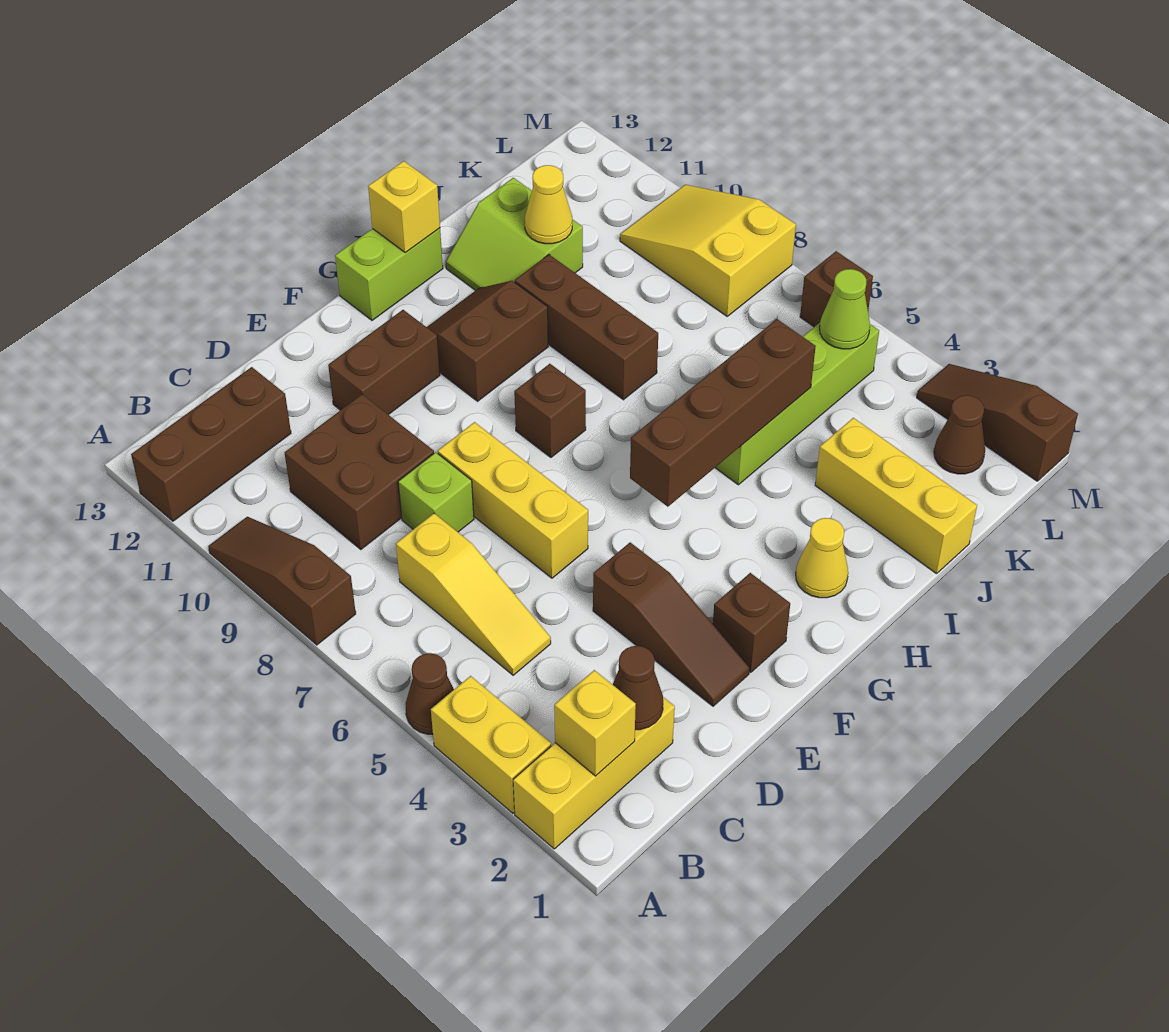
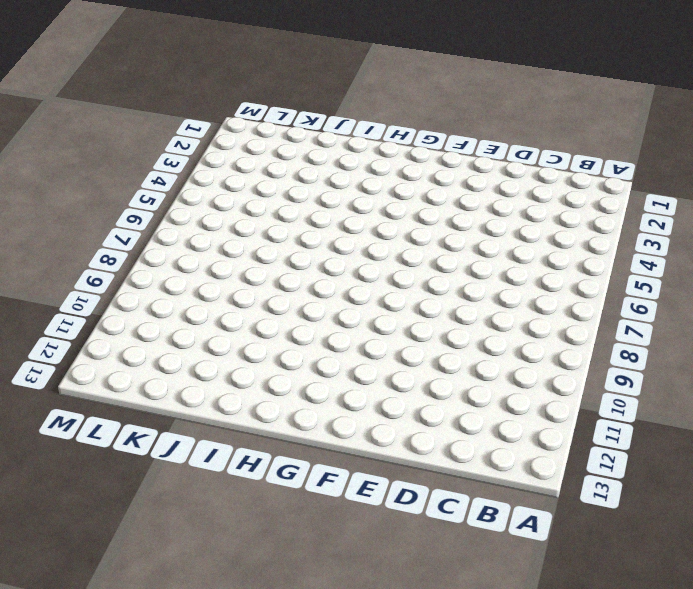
none -> yellow brick A2:C2 level 1
none -> yellow brick A3:A4 level 1
none -> brown cone A5 level 1
none -> brown slope A8:A10 level 1 top 8

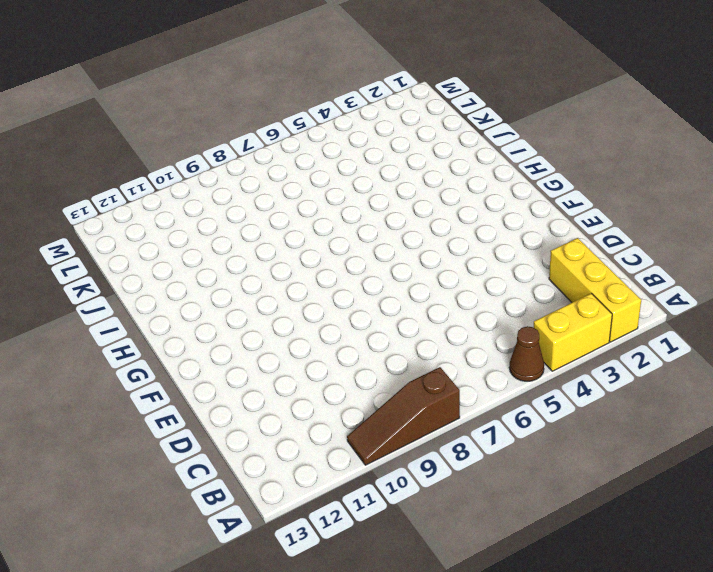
none -> brown brick A12:C12 level 1
none -> yellow slope C5:C7 level 1 top 7
none -> brown brick C9:D10 level 1
none -> lime brick D8 level 1

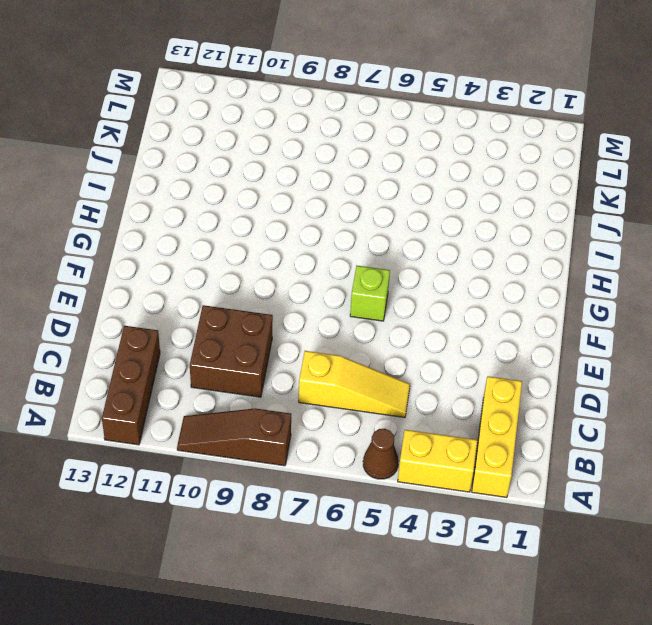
lime brick F6 level 1 -> lime brick D8 level 1
none -> brown slope E2:E4 level 1 top 4
none -> yellow brick E6:E8 level 1
none -> brown brick E11:F11 level 1
none -> brown brick F2 level 1

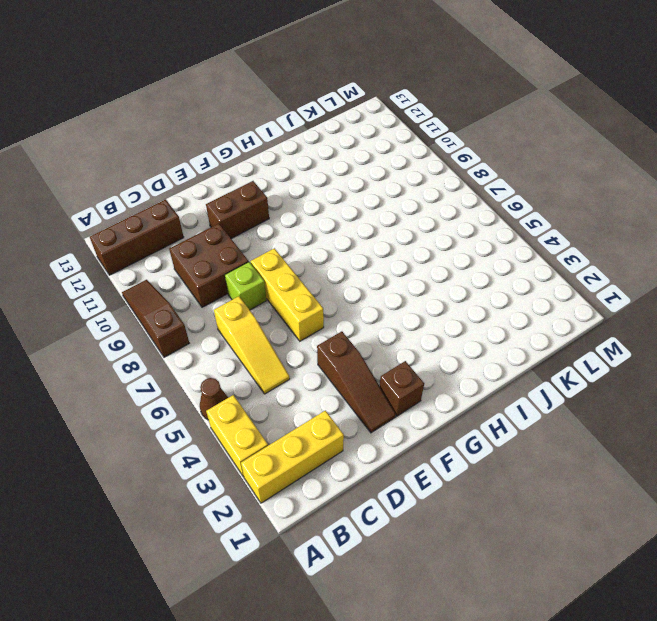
none -> brown brick G8 level 1
none -> brown slope G10:H11 level 1 top 10
none -> lime brick G13:H13 level 1
none -> yellow cone H2 level 1

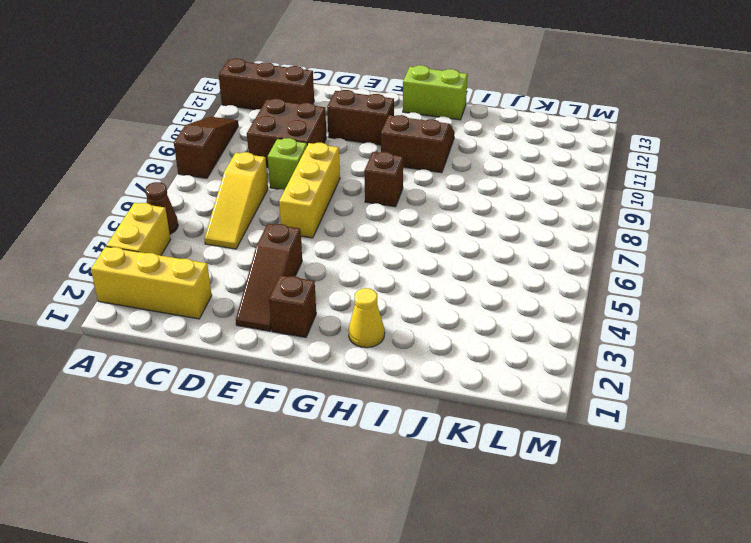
none -> lime brick I5:L5 level 1
none -> brown brick I8:I10 level 1
none -> lime slope I11:J12 level 1 top J
none -> yellow brick J1:J3 level 1

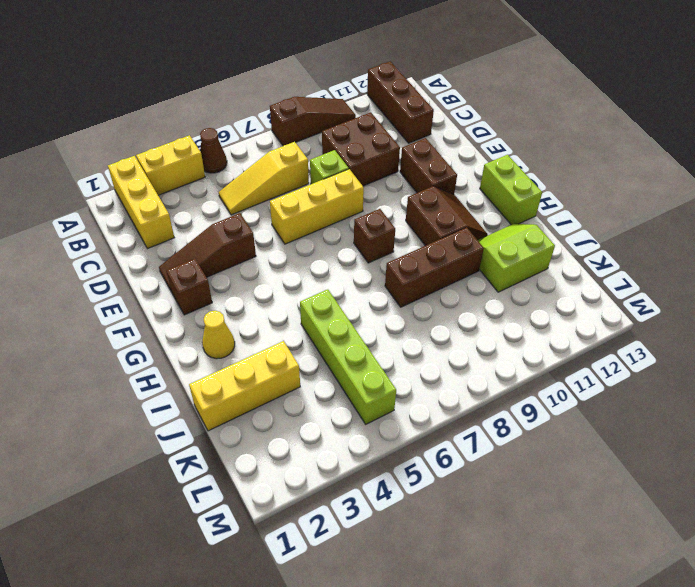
none -> brown cone L2 level 1
none -> yellow slope L8:M10 level 1 top 8
none -> brown slope M1:M3 level 1 top 1
none -> brown brick M6 level 1

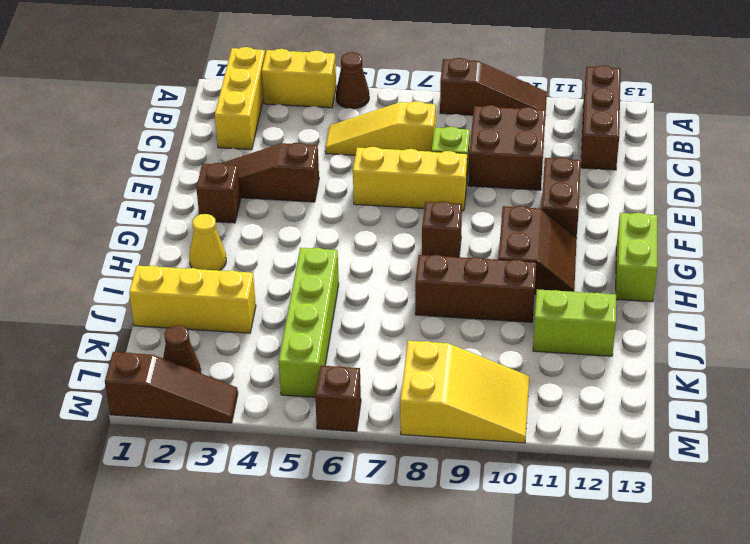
none -> yellow brick B2 level 2
none -> brown cone C2 level 2
none -> brown brick G5:J5 level 2
none -> yellow brick H13 level 2

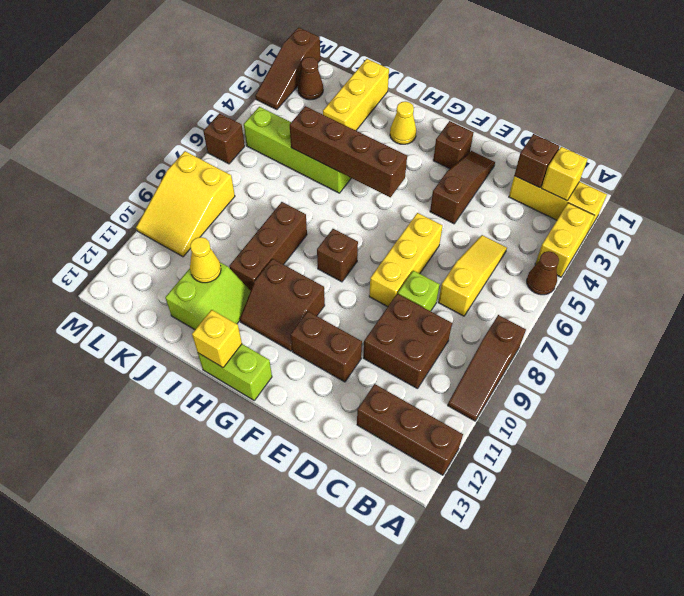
brown brick C2 level 2 -> brown cone C2 level 2
none -> lime cone L5 level 2

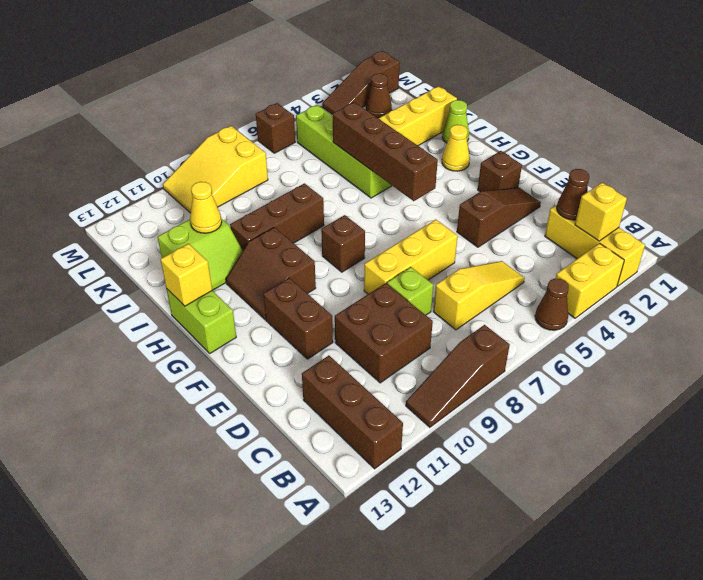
lime cone I1 level 1 -> lime cone L5 level 2

